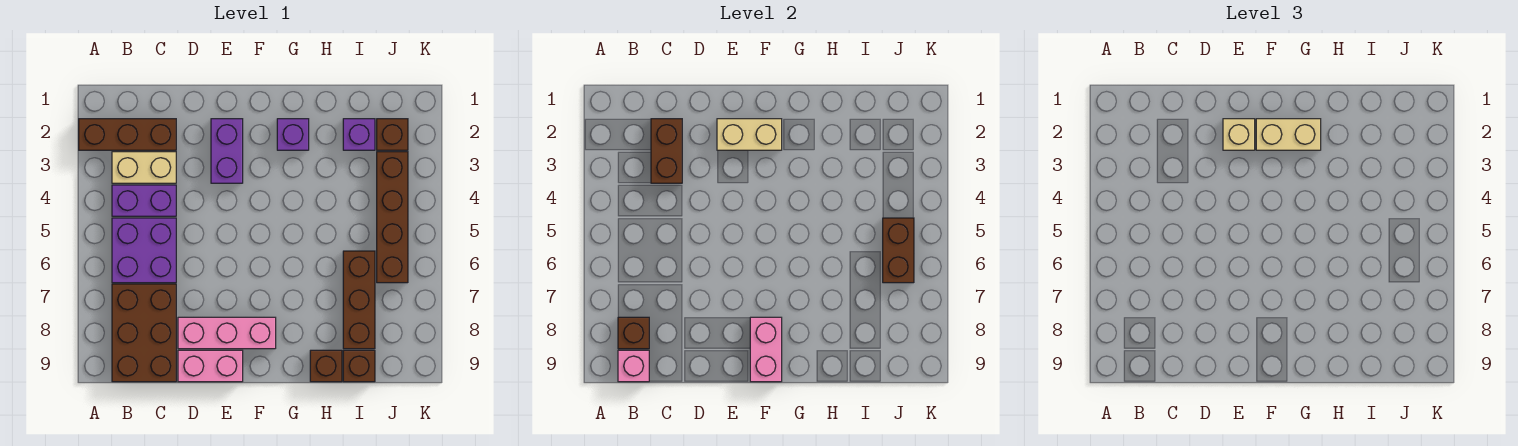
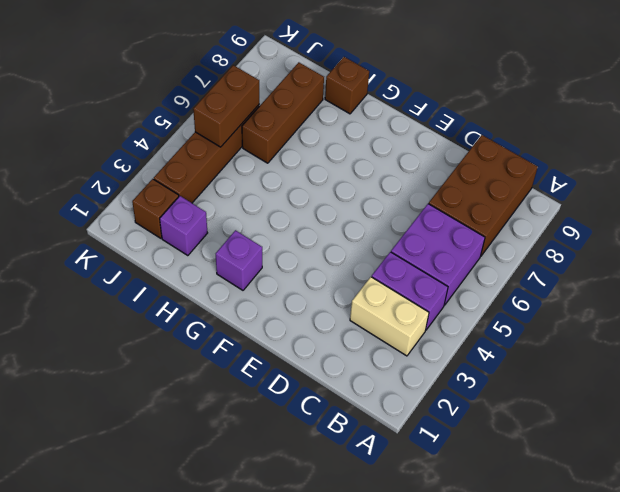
none -> brown brick A2:C2 level 1
none -> pink brick D8:F8 level 1
none -> pink brick D9:E9 level 1

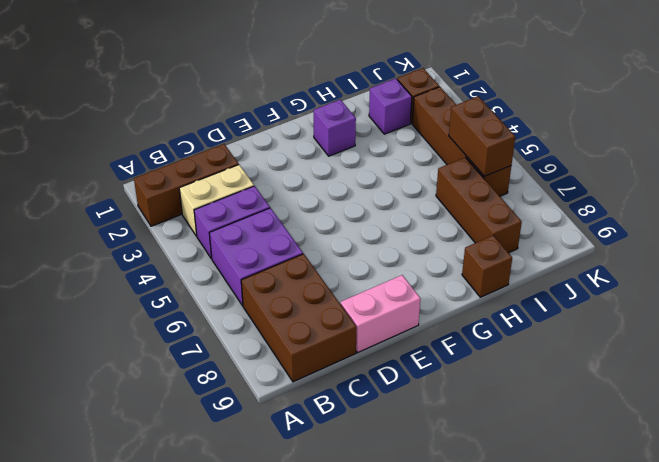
none -> pink brick D8:F8 level 1
none -> purple brick E2:E3 level 1
none -> brown brick I9 level 1

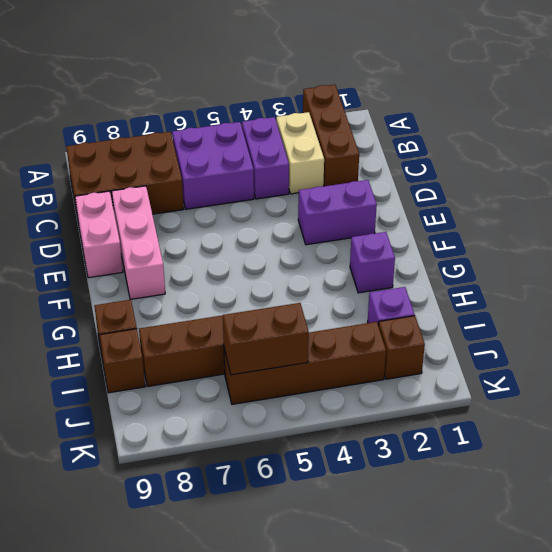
none -> brown brick B8 level 2
none -> pink brick B9 level 2
none -> brown brick C2:C3 level 2

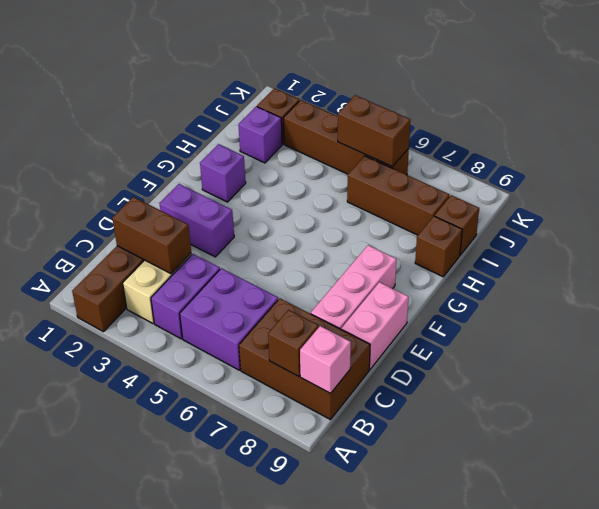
none -> tan brick E2:F2 level 2
none -> pink brick F8:F9 level 2
none -> tan brick E2 level 3

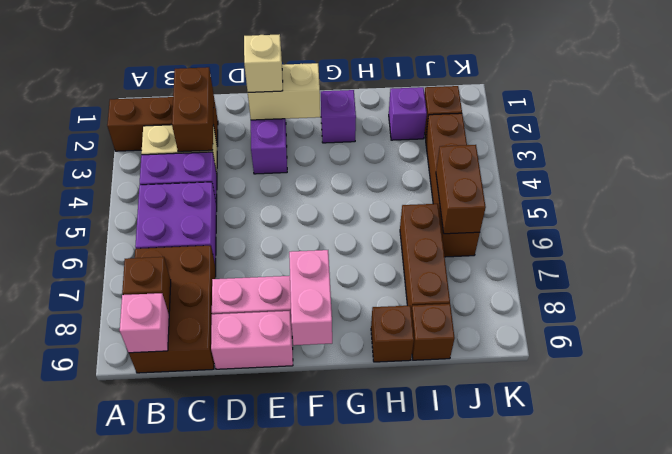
none -> tan brick F2:G2 level 3

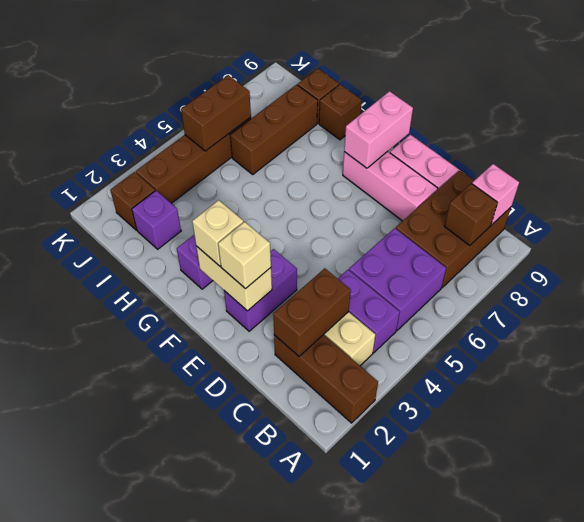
tan brick F2 level 3 -> tan brick F2:G2 level 3

